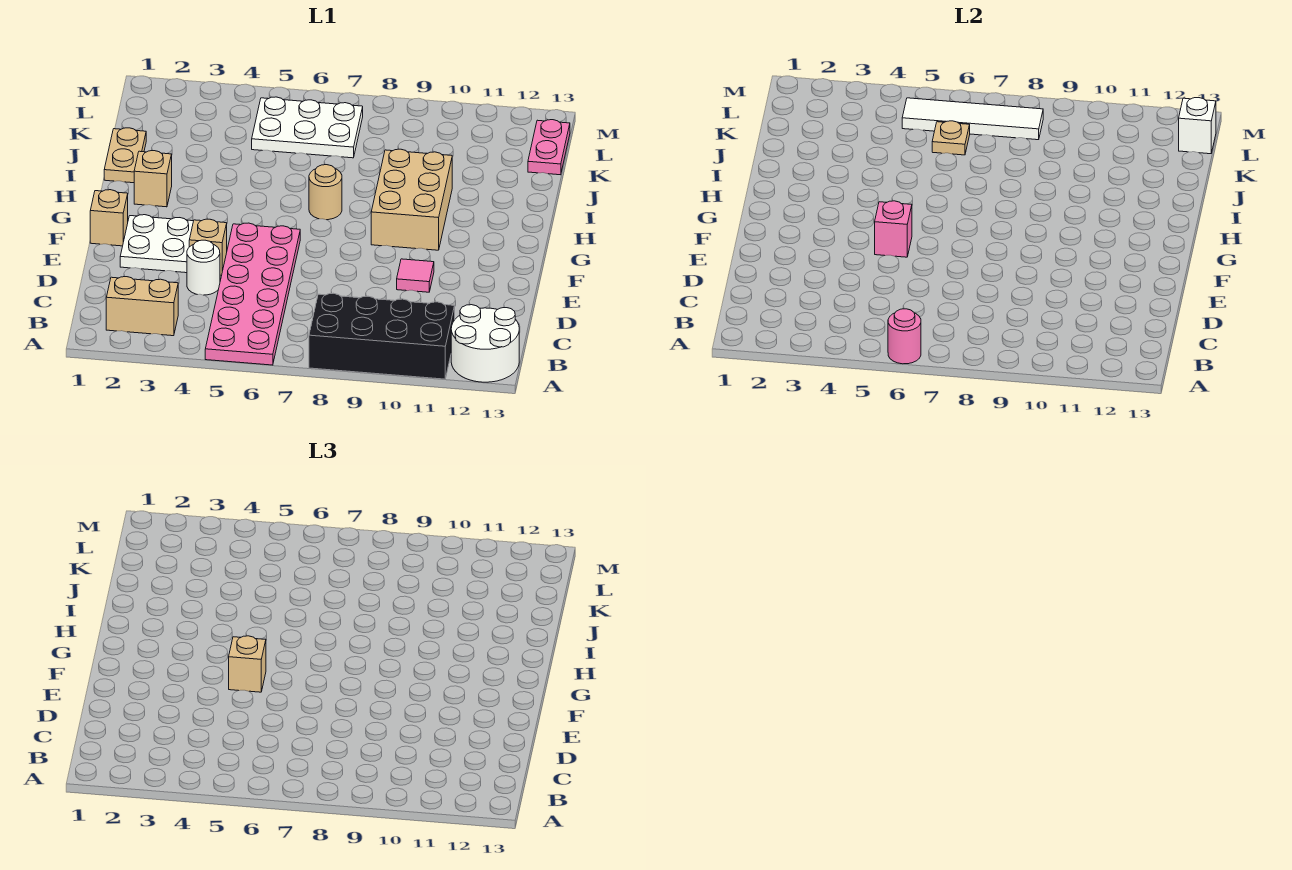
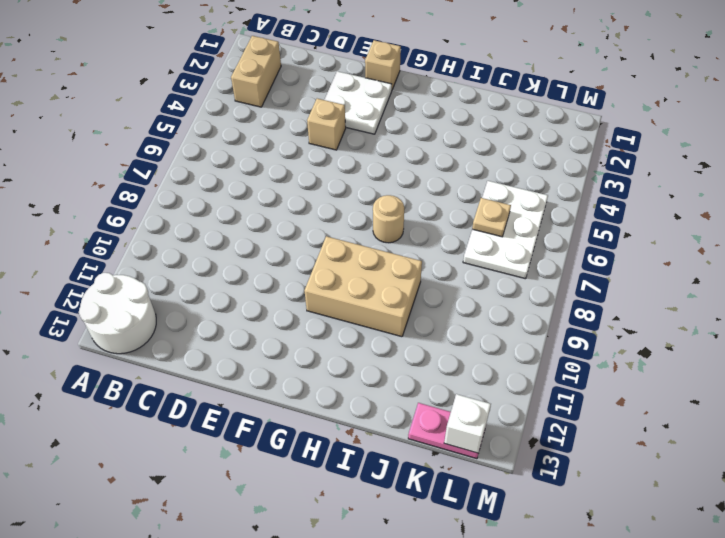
none -> pink plate A5:F6 level 1
none -> black brick A8:B11 level 1
none -> white round brick D4 level 1

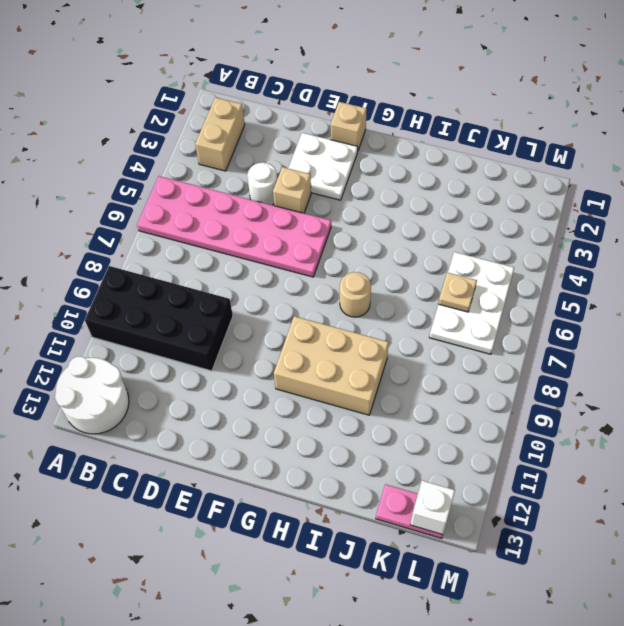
black brick A9:D10 level 1 -> black brick A8:B11 level 1
none -> pink tile E10 level 1
none -> tan brick H2 level 1
none -> tan plate I1:J1 level 1

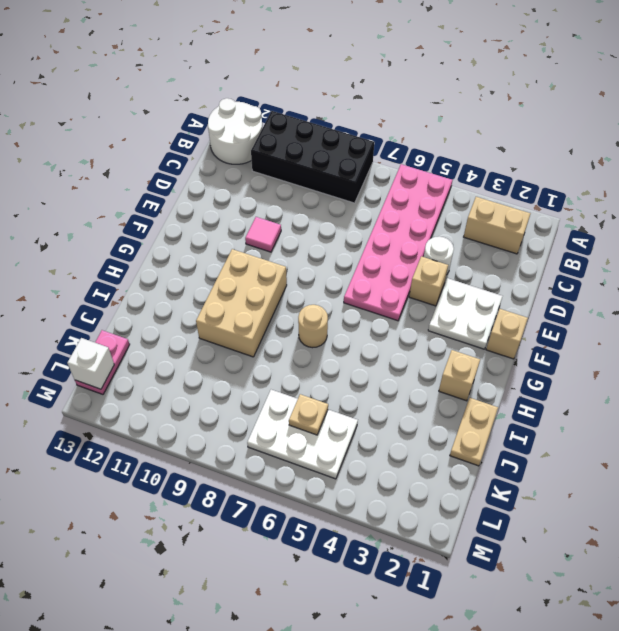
none -> pink round brick A6 level 2
none -> pink brick F5 level 2
none -> white tile L5:L8 level 2

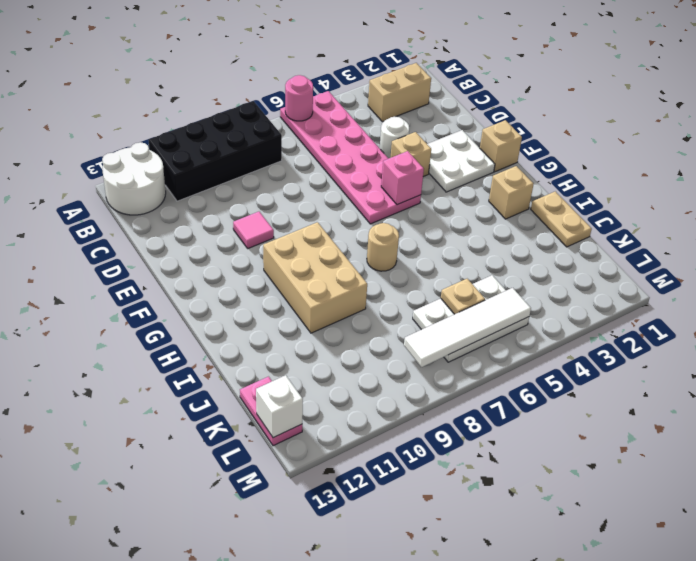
none -> tan brick F5 level 3

